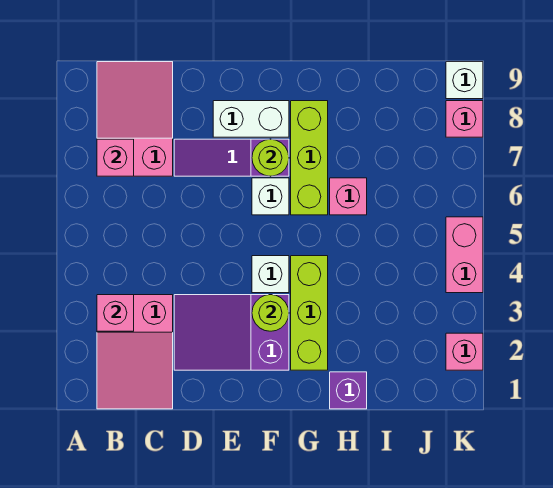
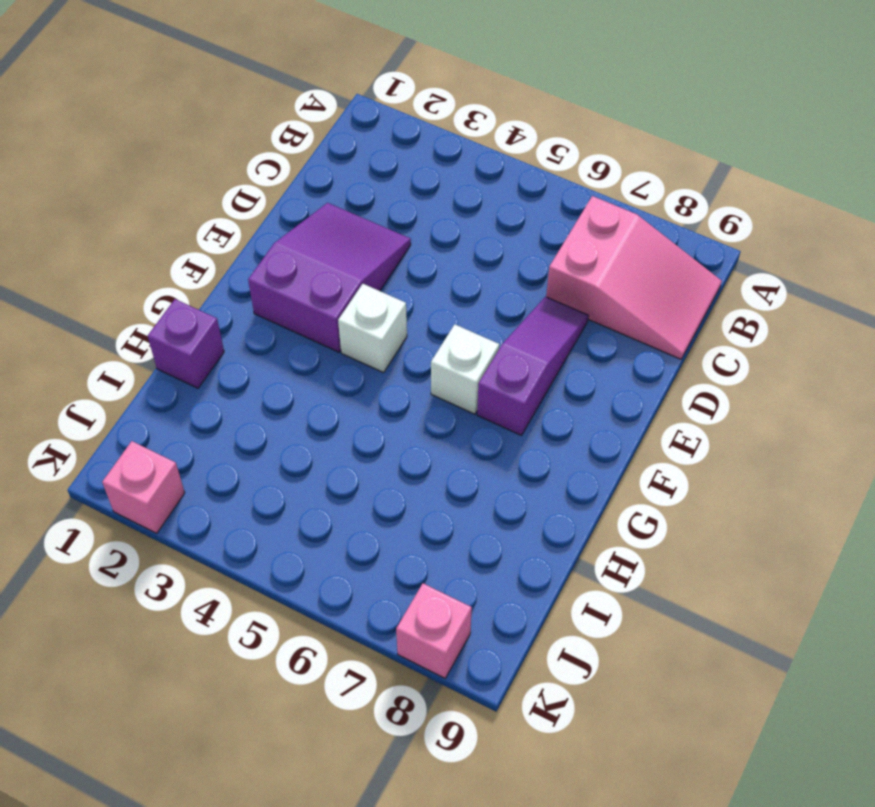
none -> pink slope B1:C3 level 1 top 3
none -> white brick E8:F8 level 1
none -> lime brick G2:G4 level 1

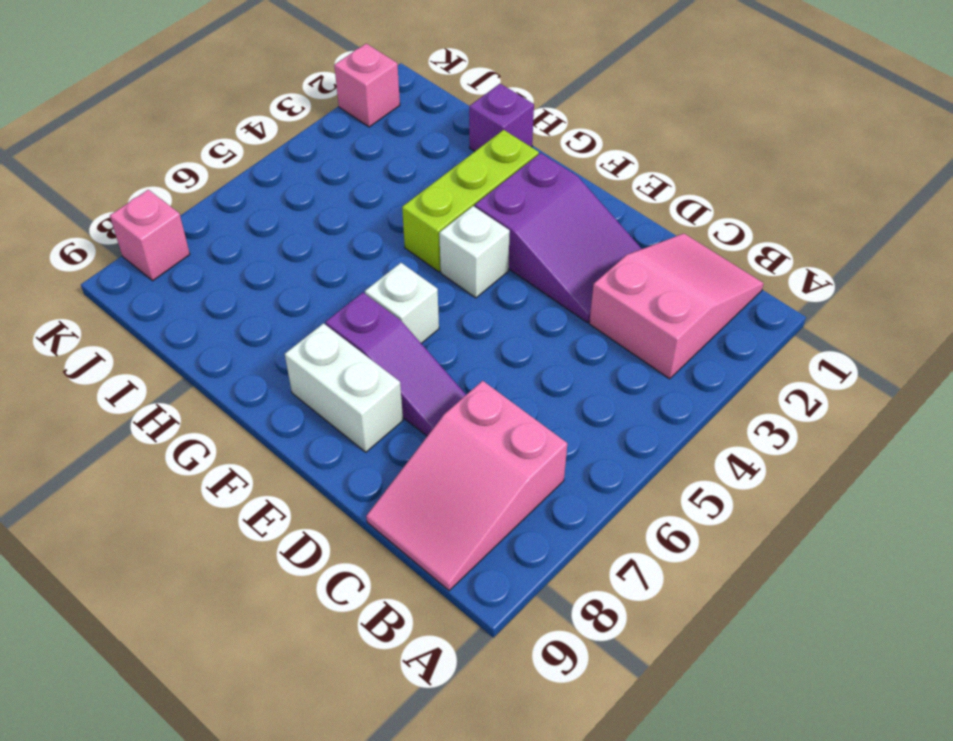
none -> lime brick G6:G8 level 1
none -> pink brick H6 level 1
none -> pink brick K4:K5 level 1

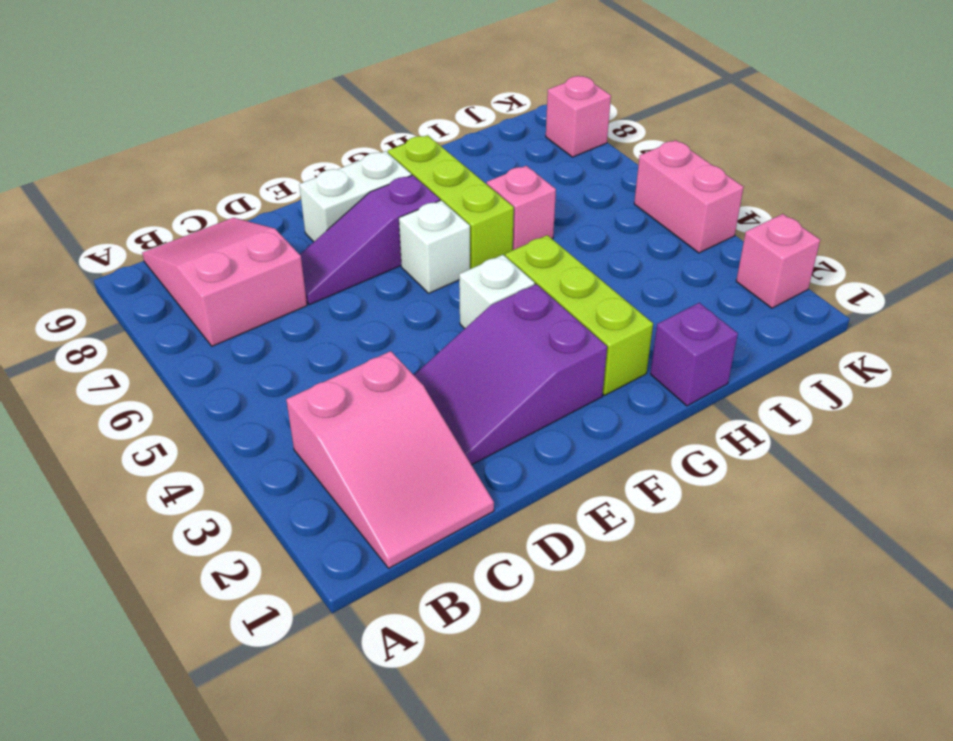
none -> white brick K9 level 1
none -> pink brick B3 level 2
none -> pink brick B7 level 2

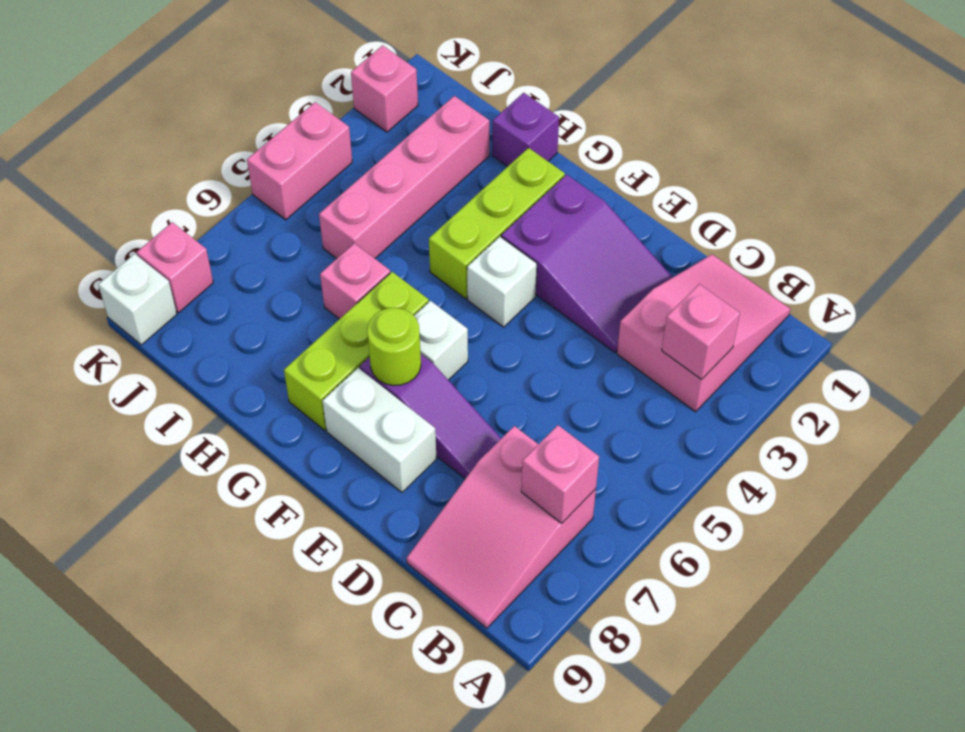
pink brick I2:I5 level 1 -> none
none -> lime round brick F3 level 2

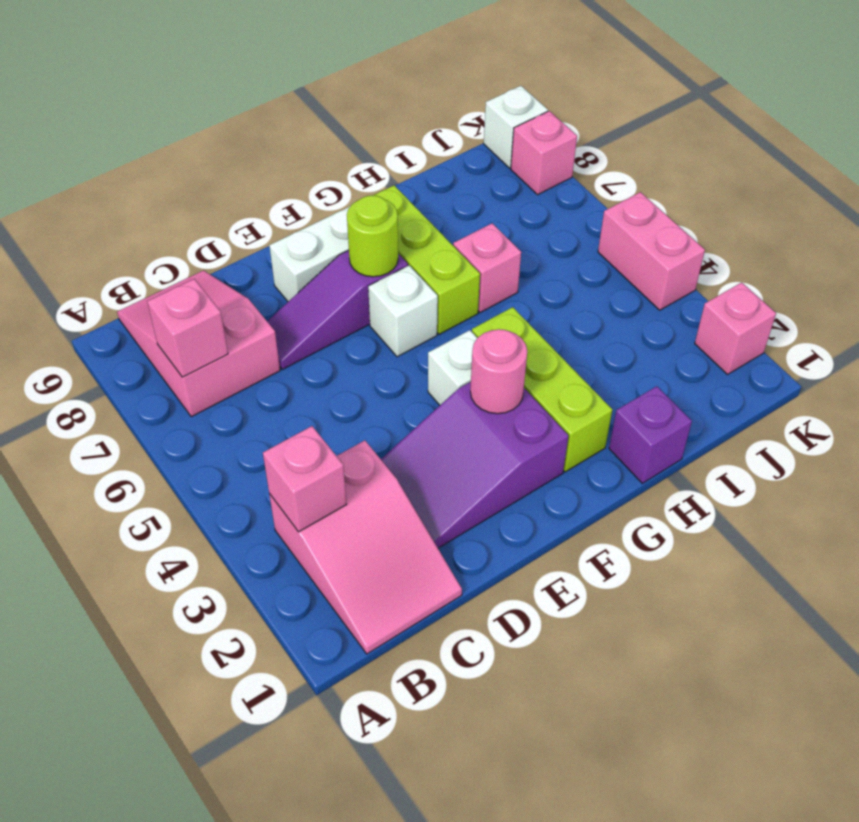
pink round brick F3 level 2 -> lime round brick F3 level 2

